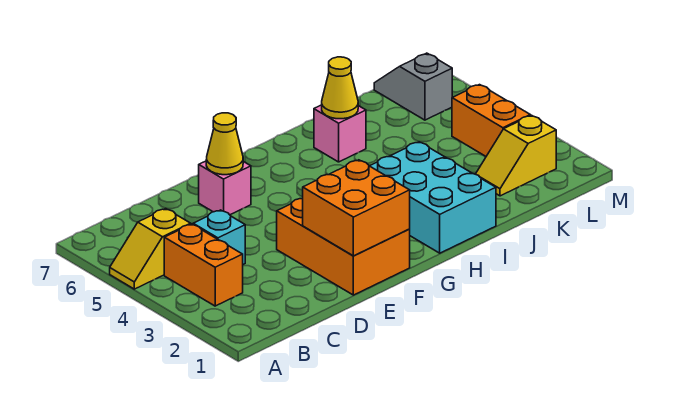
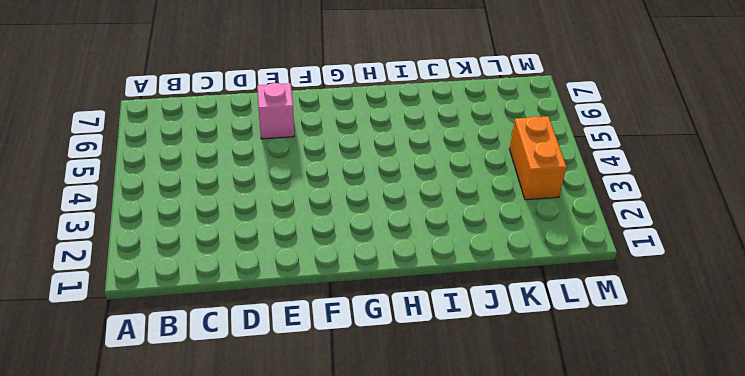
none -> yellow slope A5:B5 level 1 top B
none -> orange brick B3:B4 level 1
none -> cyan brick C4 level 1

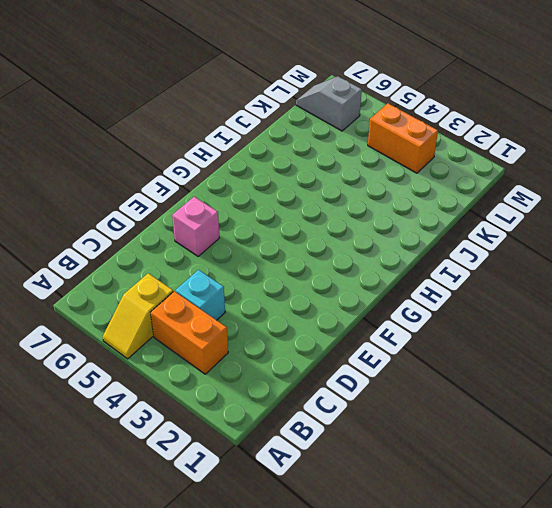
none -> orange brick E1:F3 level 1
none -> cyan brick H1:I3 level 1
none -> pink brick I6 level 1

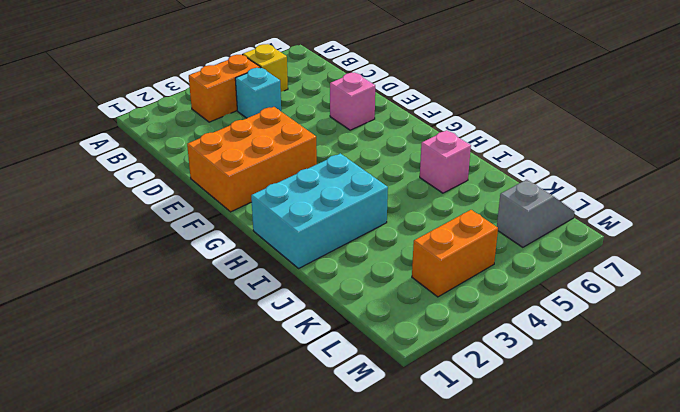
none -> yellow slope K2:L2 level 1 top L
none -> orange brick E1:F2 level 2
none -> yellow cone E6 level 2

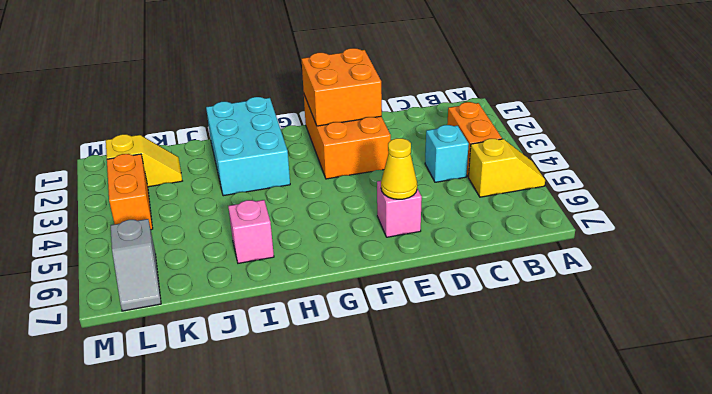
none -> yellow cone I6 level 2

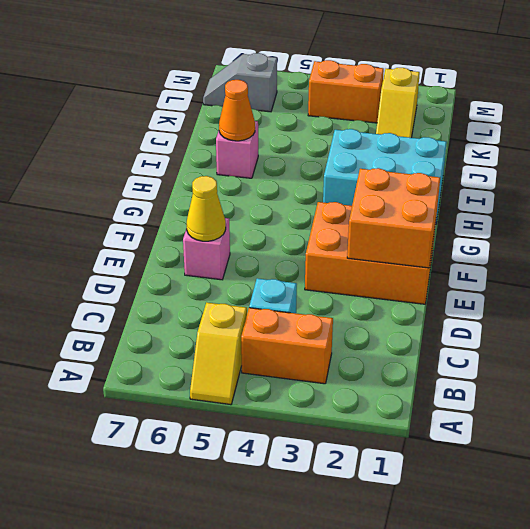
orange cone I6 level 2 -> yellow cone I6 level 2

